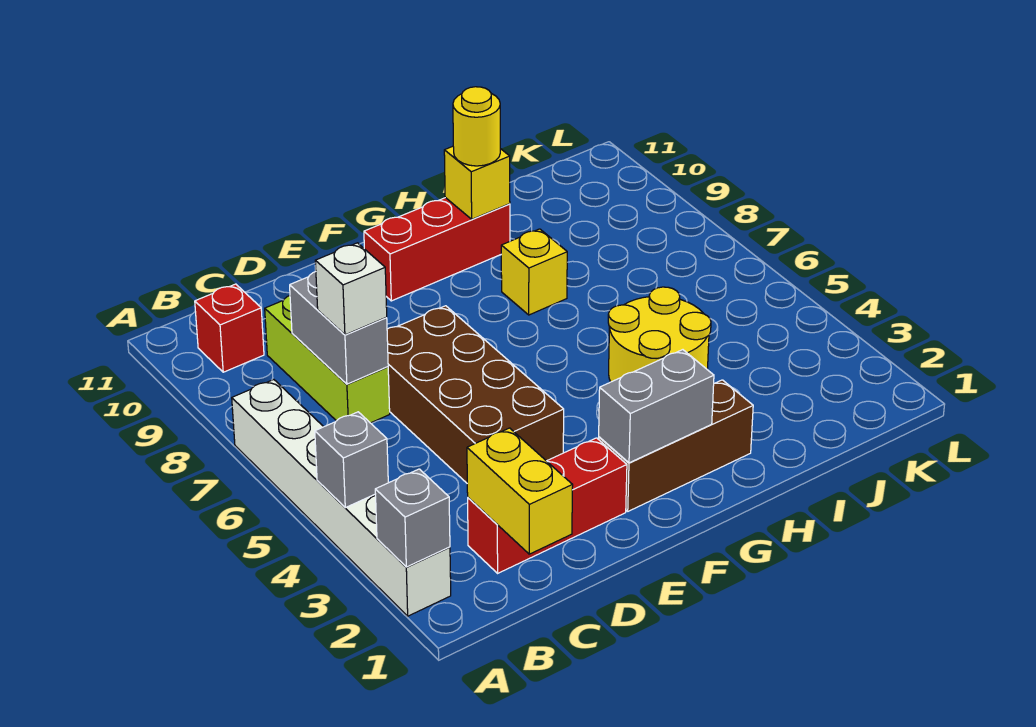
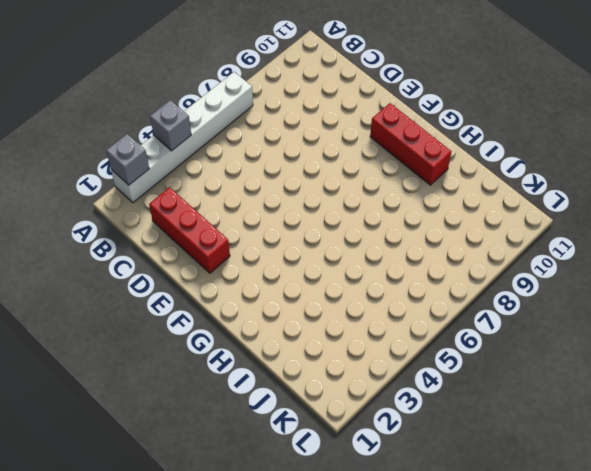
none -> red brick B10 level 1
none -> lime brick C7:C9 level 1
none -> brown brick D4:E7 level 1

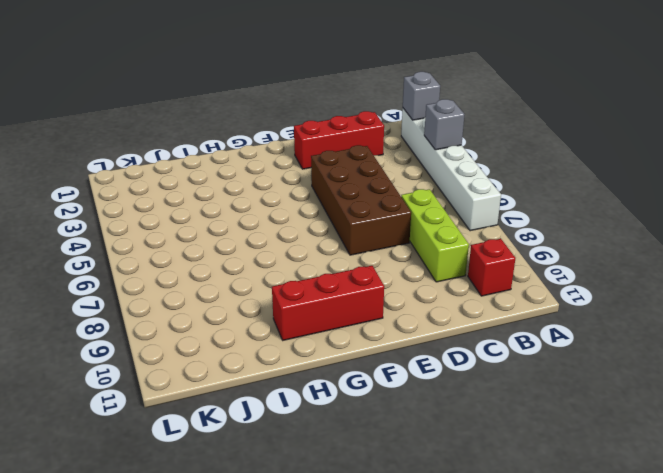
none -> brown brick F2:H2 level 1
none -> yellow round brick H4:I5 level 1
none -> yellow brick H8 level 1

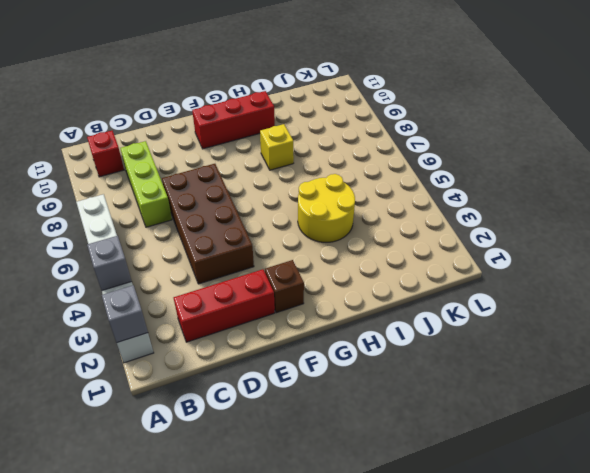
brown brick F2 level 1 -> brown brick F2:H2 level 1
none -> yellow brick C1:C2 level 2
none -> grey brick C7:C8 level 2
none -> grey brick F2:G2 level 2

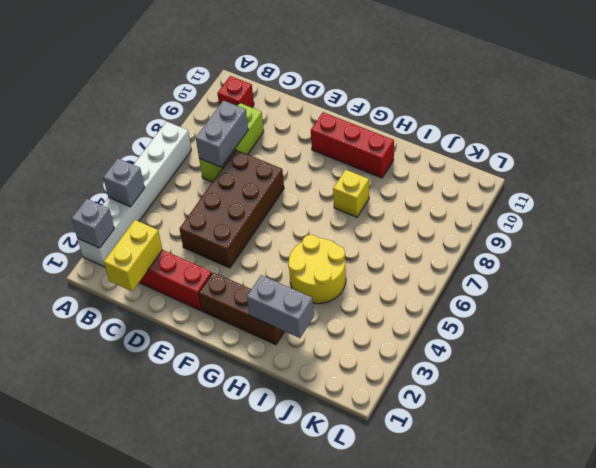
grey brick H2:I2 level 2 -> grey brick F2:G2 level 2
none -> yellow brick H10 level 2
none -> white brick C7 level 3
none -> yellow round brick H10 level 3

